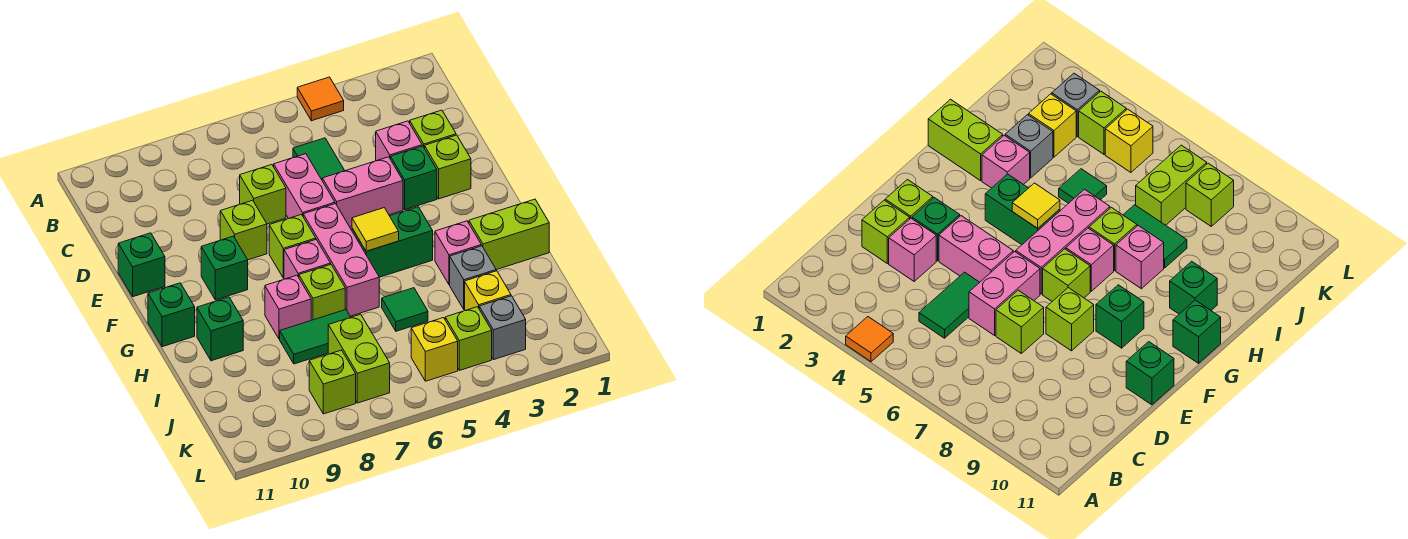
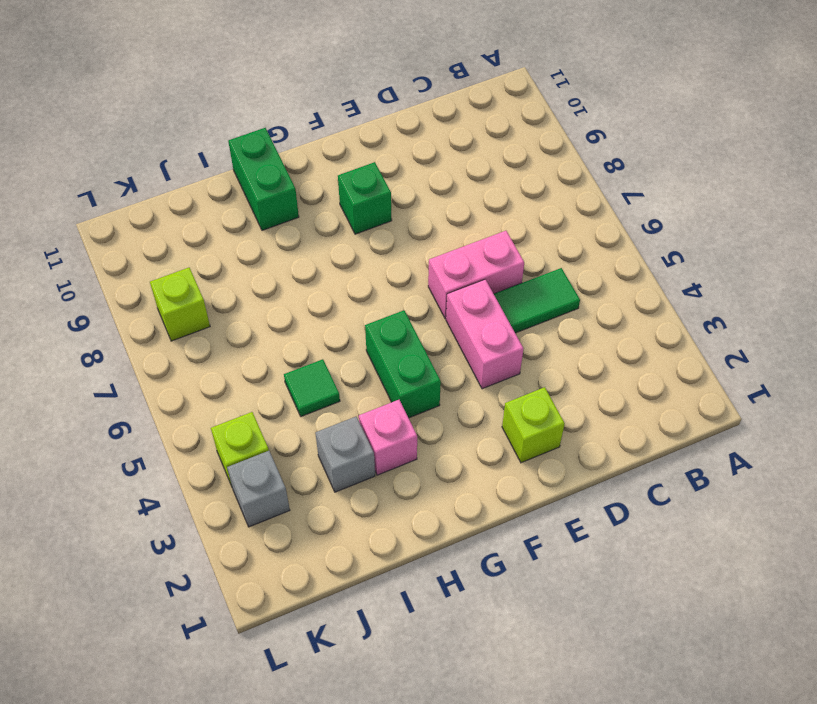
green brick H10:H11 level 1 -> green brick H10 level 1
none -> orange tile A4 level 1
none -> lime brick D2 level 1
none -> pink brick D3 level 1
none -> lime brick D7 level 1

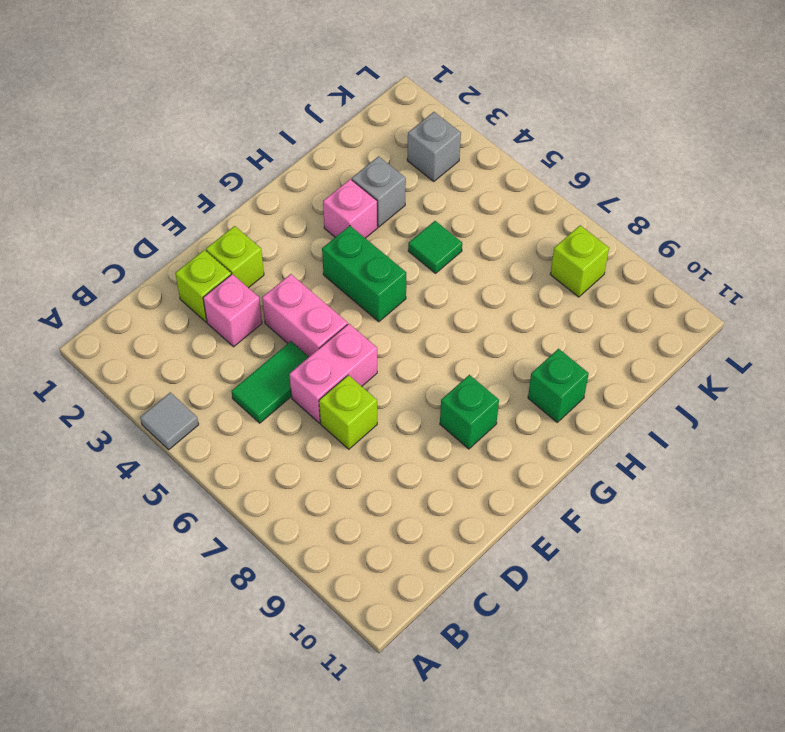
grey tile A4 level 1 -> orange tile A4 level 1
none -> green brick E3 level 1
none -> lime brick E8 level 1
none -> green brick E11 level 1
none -> pink brick F6:H6 level 1

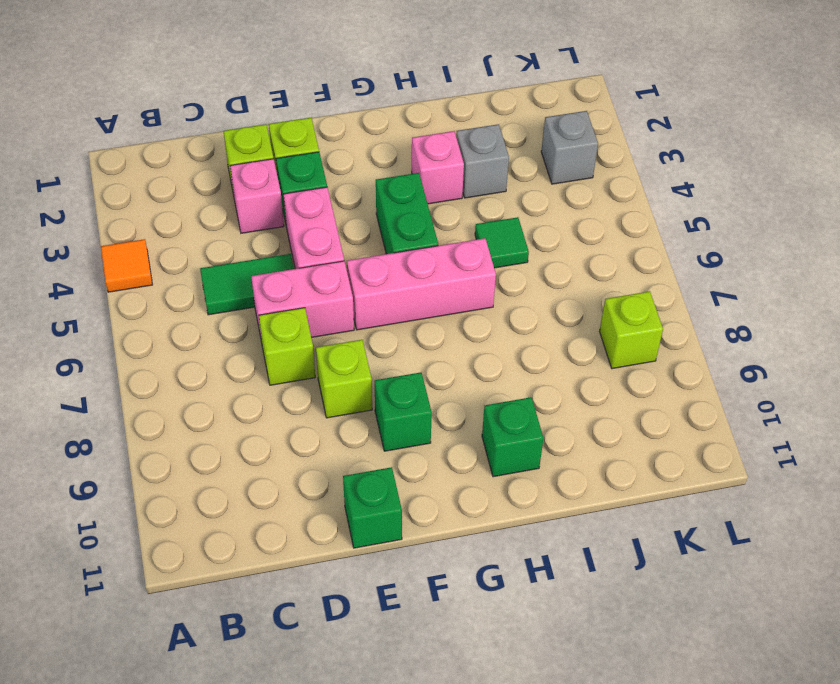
none -> lime brick F7 level 1
none -> pink brick G7 level 1
none -> green brick G11 level 1
none -> lime brick H1:H2 level 1

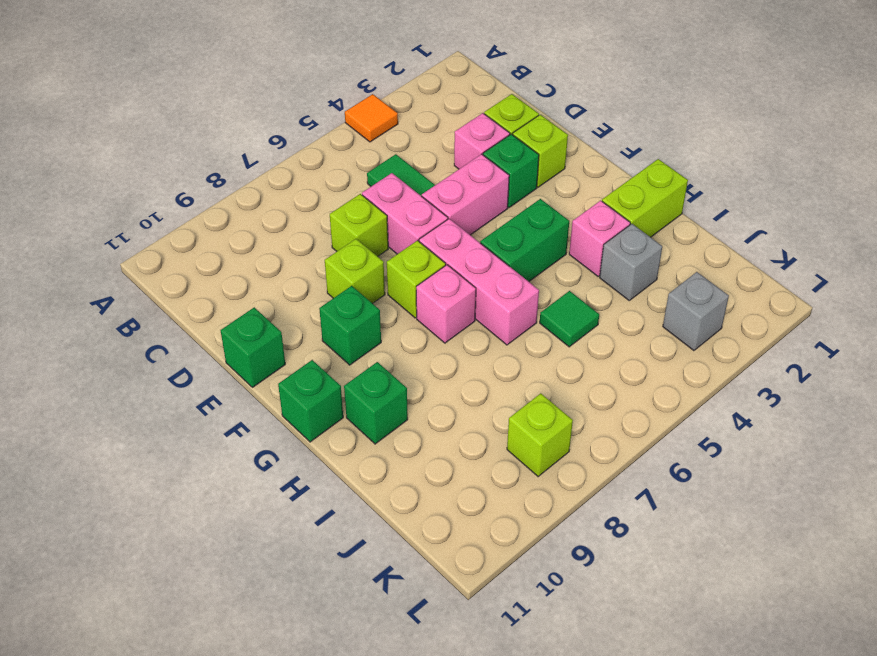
none -> lime brick H7 level 1
none -> pink brick H8 level 1
none -> green tile I7:I8 level 1
none -> yellow brick J3 level 1

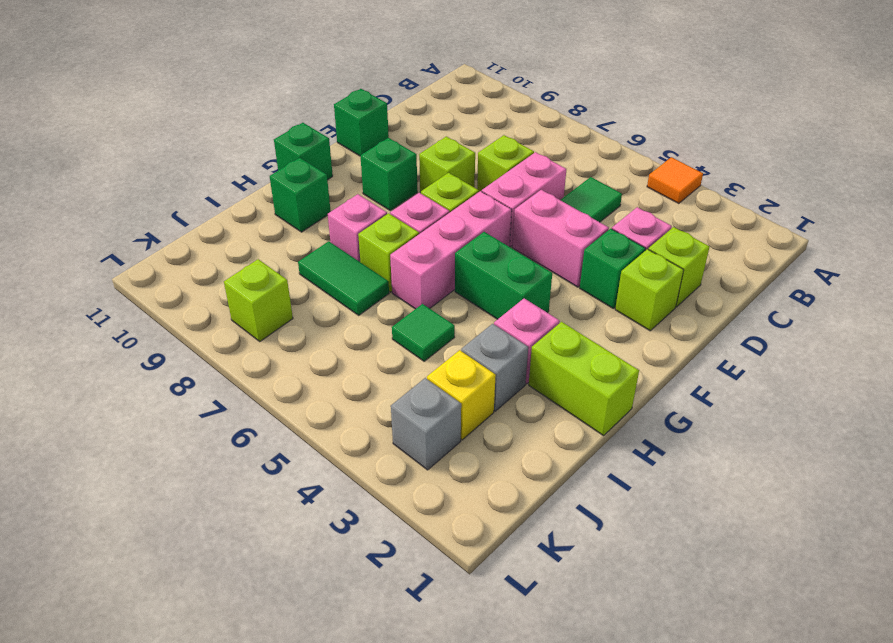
none -> lime brick J7:K7 level 1
none -> lime brick K4 level 1
none -> yellow brick K5 level 1
none -> yellow tile G5 level 2

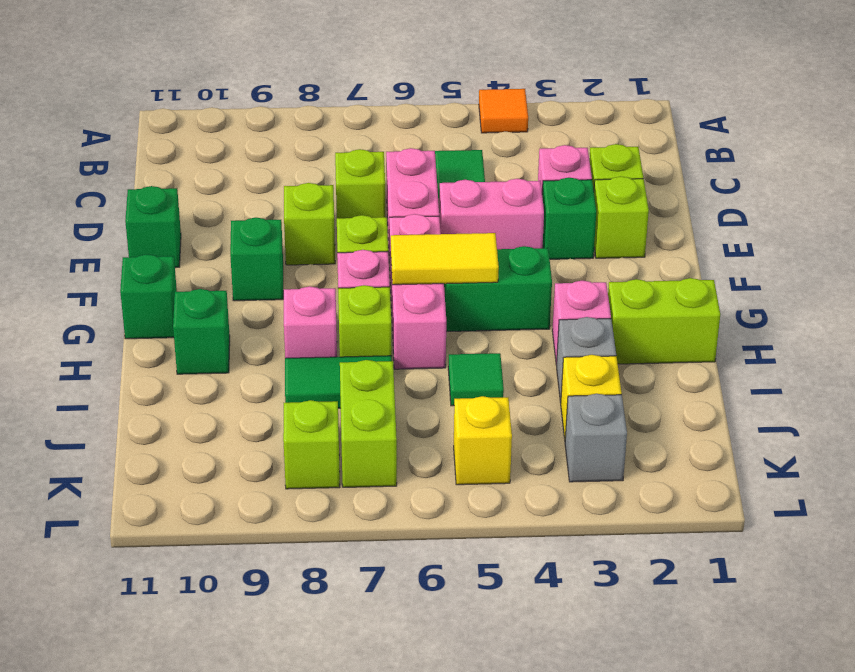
yellow tile G5:G6 level 2 -> yellow tile G5 level 2
none -> lime brick K4 level 1

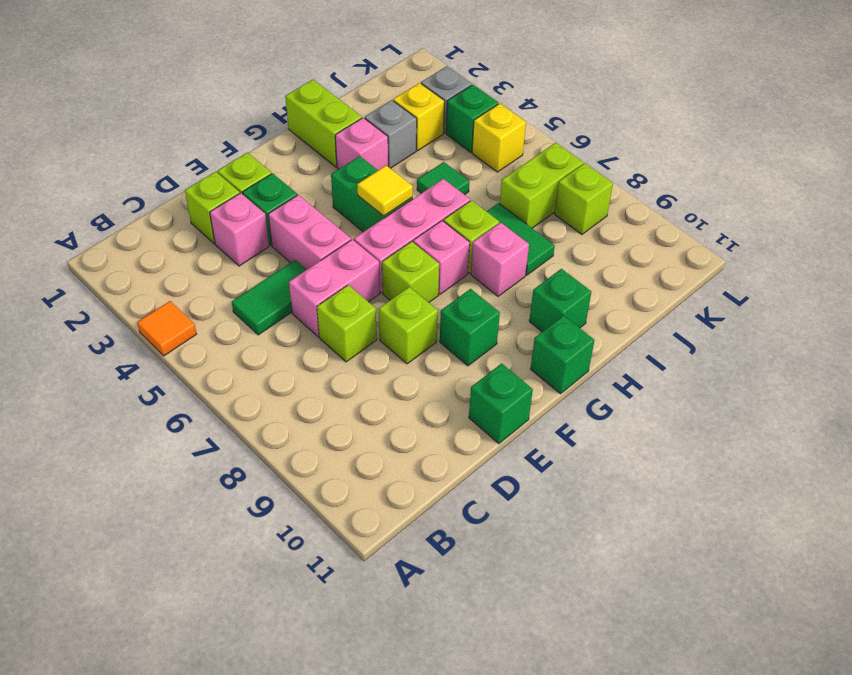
green brick K4 level 1 -> lime brick K4 level 1

